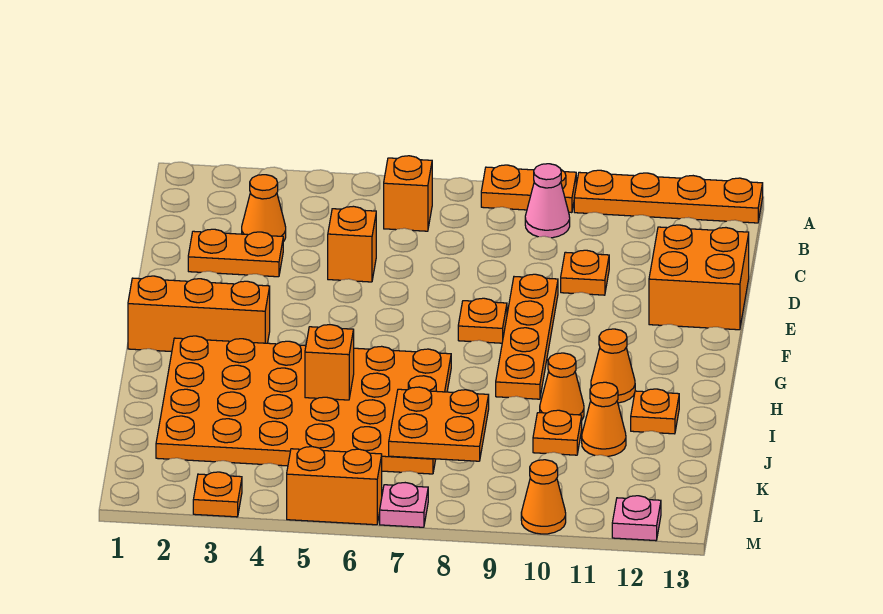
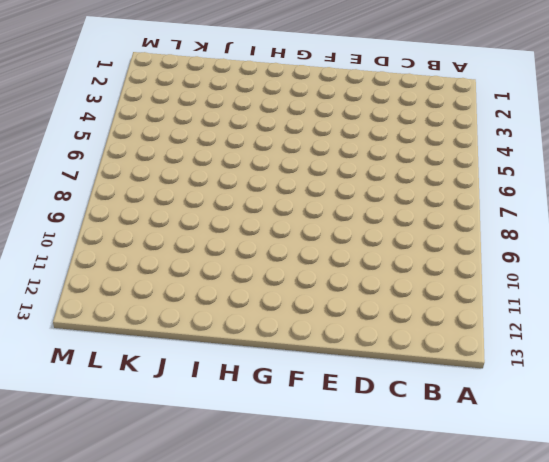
none -> orange plate A8:A9 level 1
none -> orange plate A10:A13 level 1
none -> orange brick B6 level 1

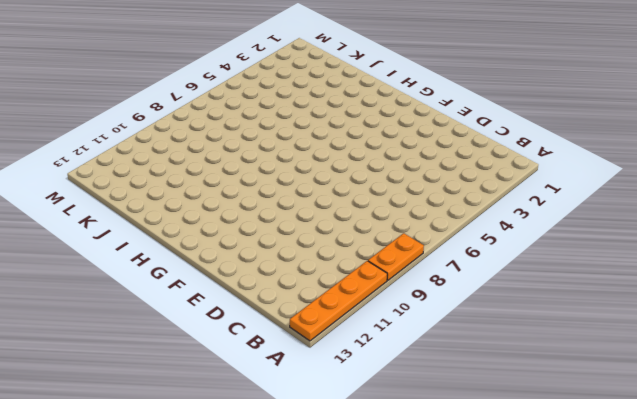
none -> orange brick B6 level 1
none -> pink cone B9 level 1
none -> orange cone C3 level 1

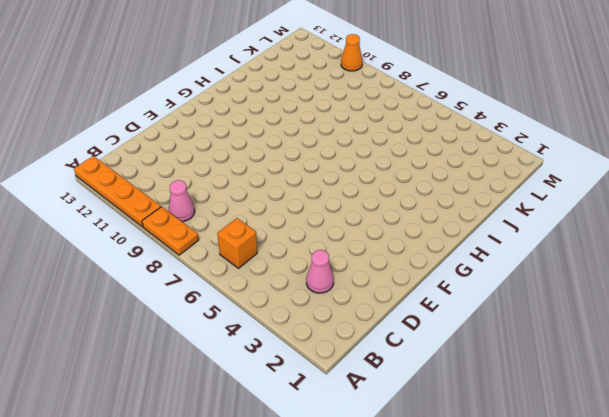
pink cone C3 level 1 -> orange cone C3 level 1
none -> orange plate D2:D3 level 1
none -> orange brick D5 level 1
none -> orange plate D10 level 1

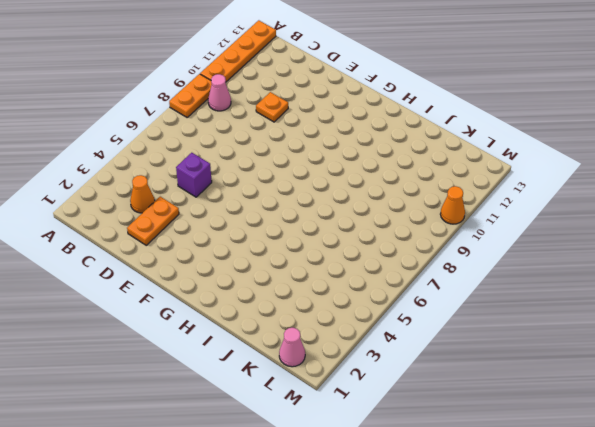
purple brick D5 level 1 -> orange brick D5 level 1
pink cone L1 level 1 -> none
none -> orange brick B6 level 1
none -> orange brick D12:E13 level 1
none -> orange plate E9:H9 level 1

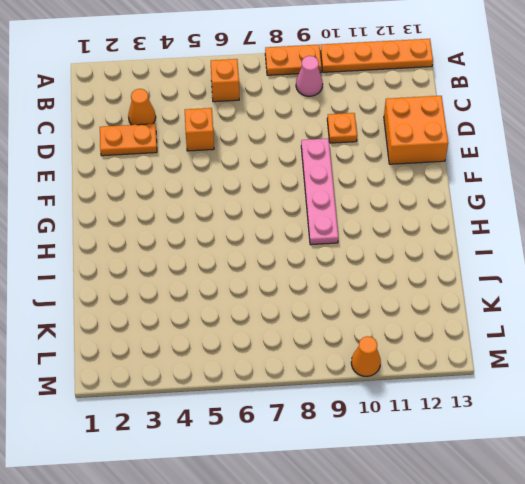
pink plate E9:H9 level 1 -> orange plate E9:H9 level 1
none -> orange plate F8 level 1
none -> orange brick G1:G3 level 1
none -> orange plate H2:K7 level 1

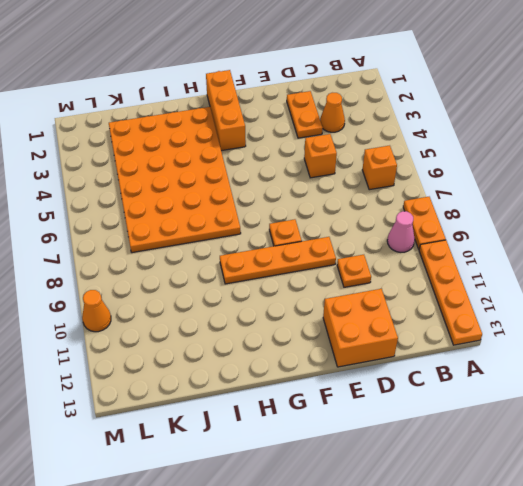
none -> orange cone H11 level 1
none -> orange cone I10 level 1
none -> orange plate I12 level 1

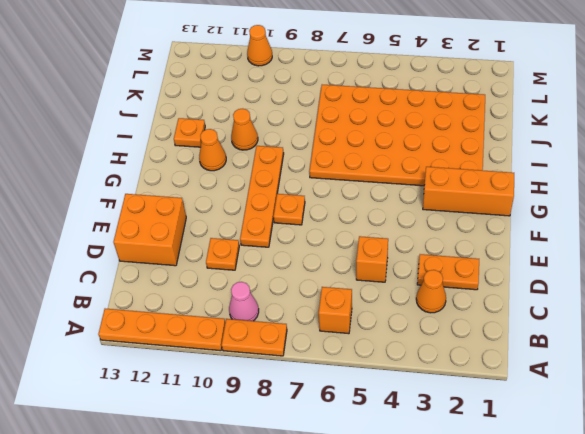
none -> orange plate J10 level 1
none -> orange cone J11 level 1
none -> orange plate M3 level 1

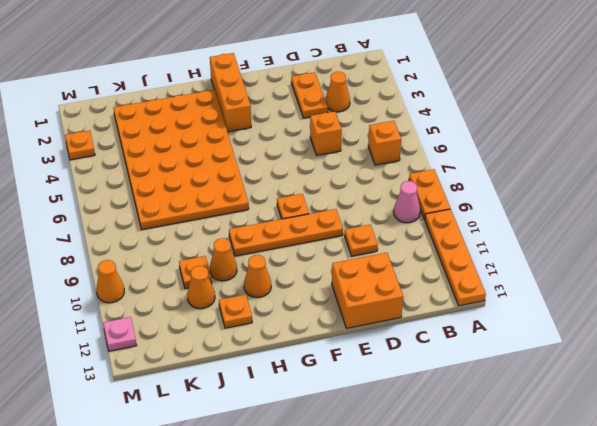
none -> orange brick M5:M6 level 1
none -> pink plate M7 level 1
none -> orange brick I5 level 2

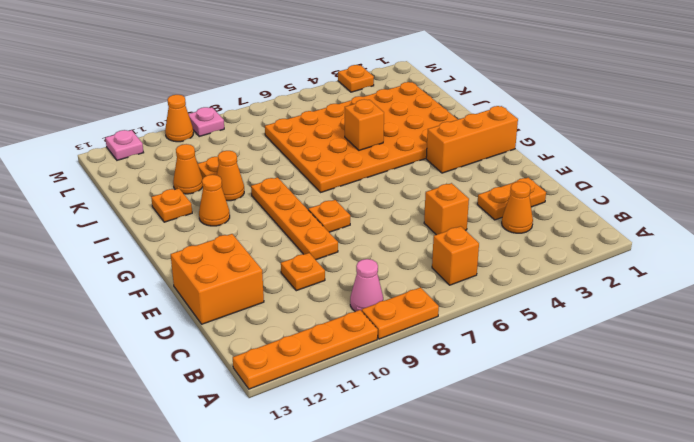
pink plate M9 level 1 -> pink plate M7 level 1
none -> orange brick M5:M6 level 1
none -> orange plate J7:K8 level 2

